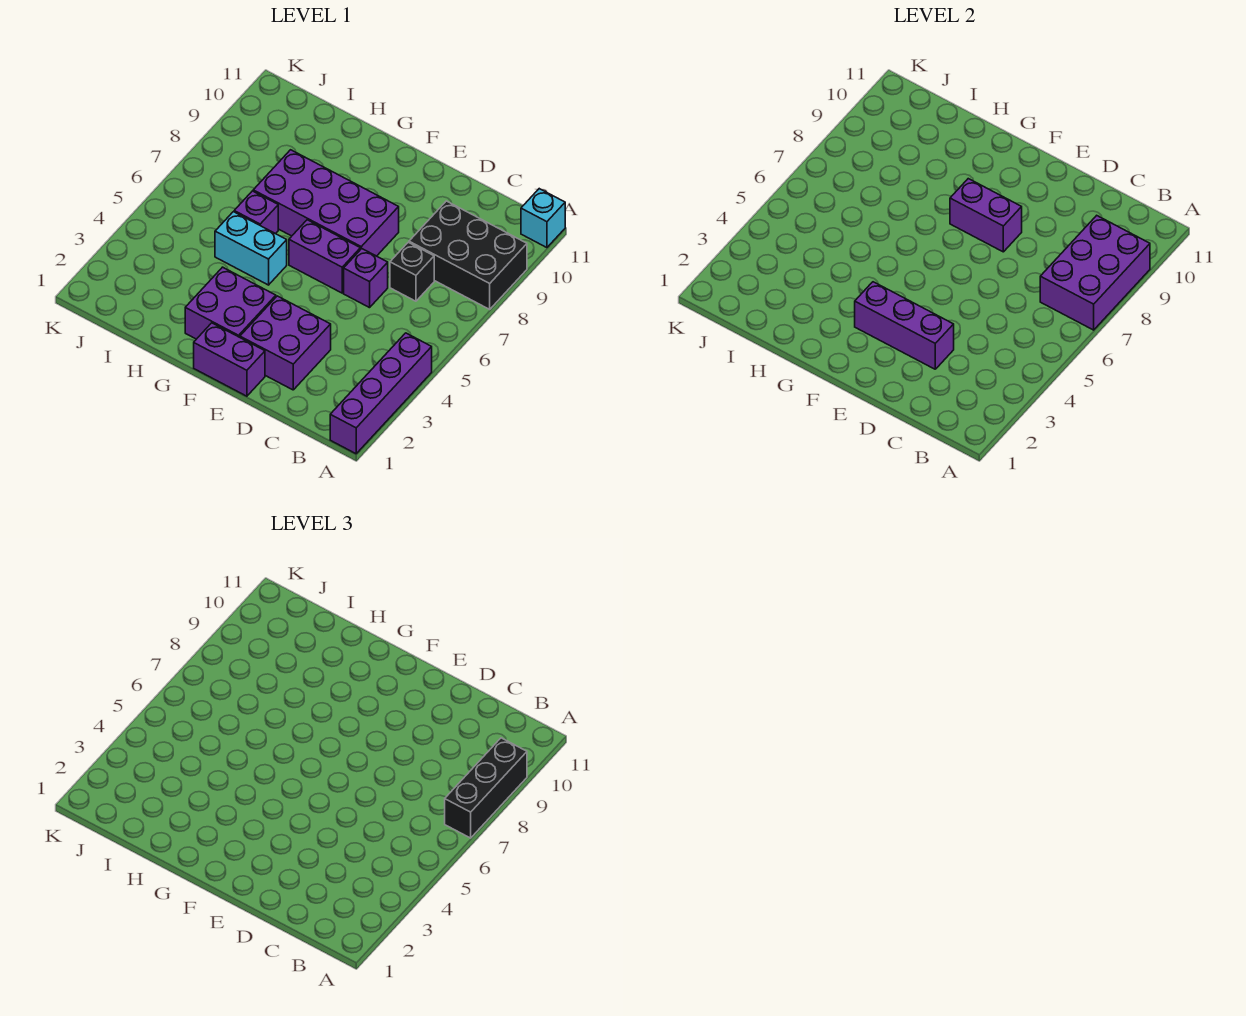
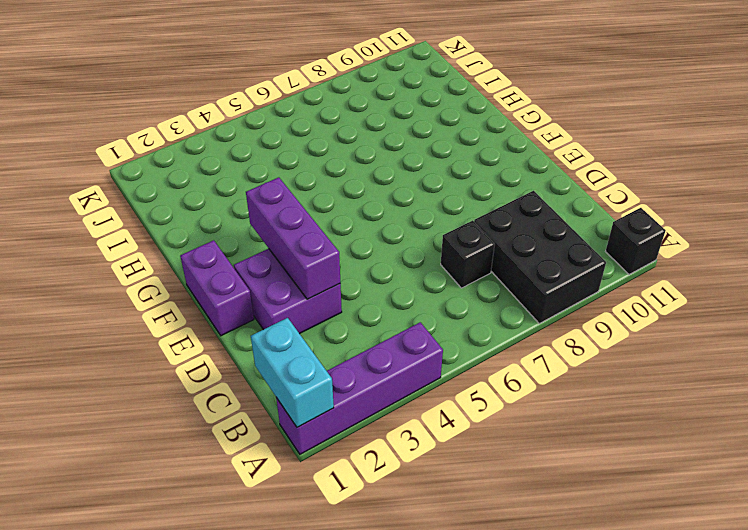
cyan brick A1:B1 level 2 -> cyan brick G5:H5 level 1
black brick A11 level 1 -> cyan brick A11 level 1
none -> purple brick D6 level 1
none -> purple brick E6:F6 level 1
none -> purple brick E7:H8 level 1

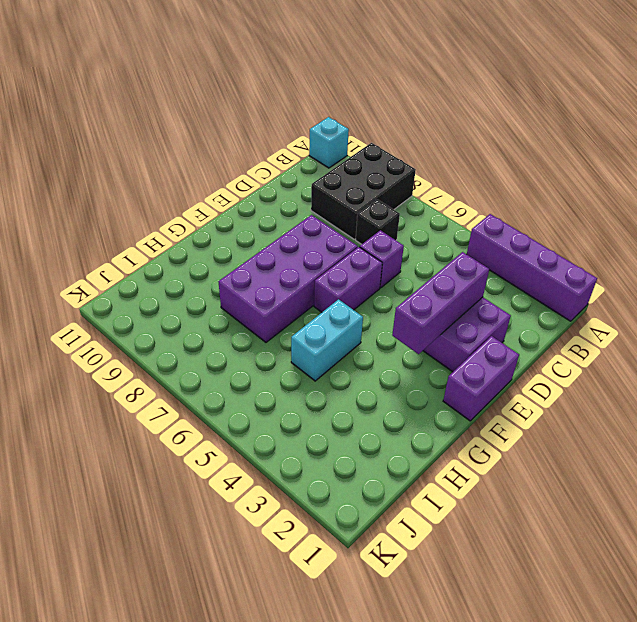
none -> purple brick F2:G3 level 1
none -> purple brick H6 level 1
none -> purple brick A7:B9 level 2

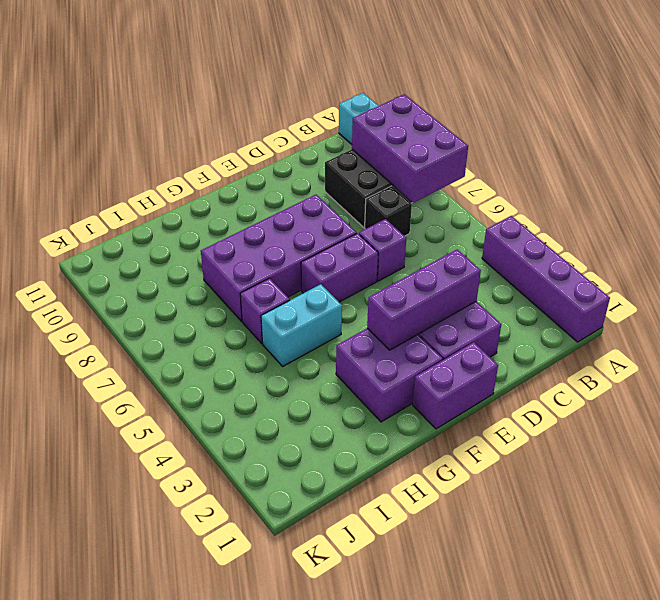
none -> purple brick E8:F8 level 2
none -> black brick A7:A9 level 3

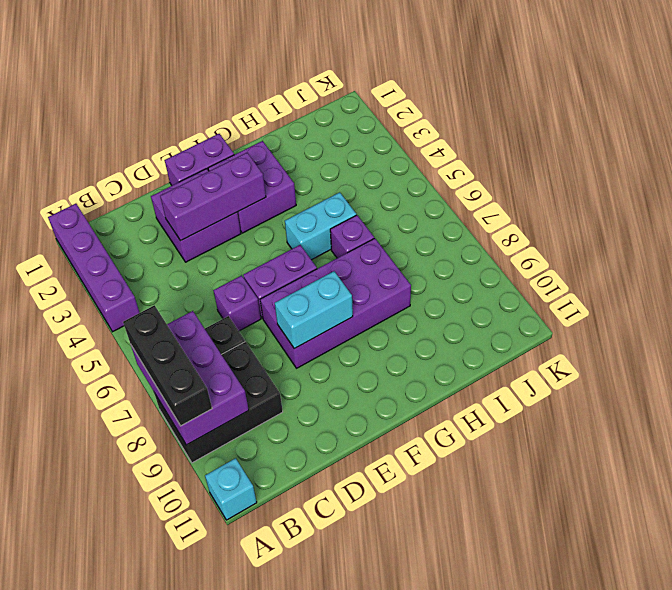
cyan brick E8:F8 level 2 -> purple brick E8:F8 level 2

